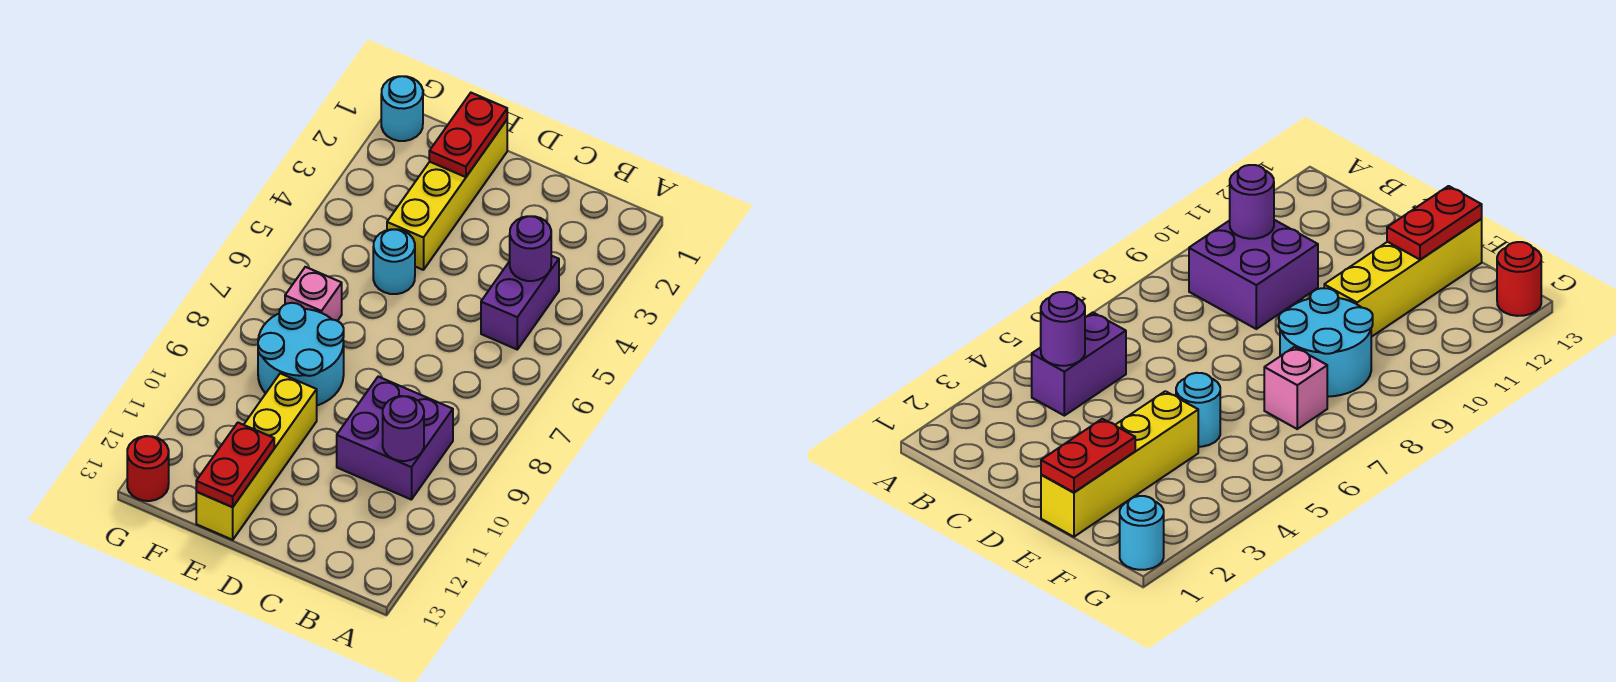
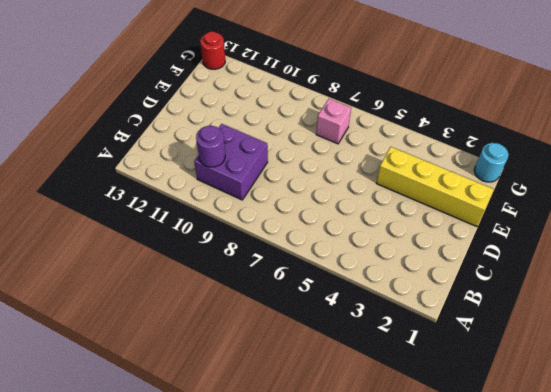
none -> purple brick B4:B5 level 1
none -> cyan round brick E5 level 1
none -> cyan round brick E8:F9 level 1

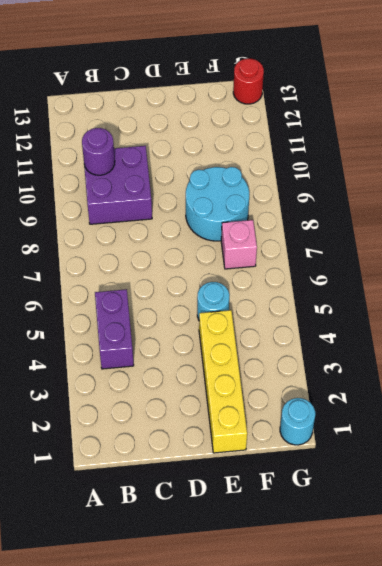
none -> yellow brick E10:E13 level 1
none -> purple round brick B4 level 2
none -> red plate E1:E2 level 2

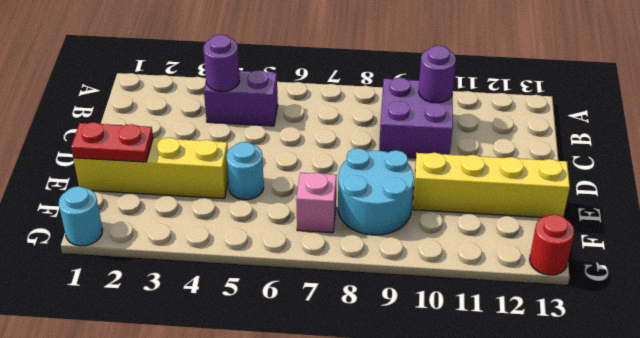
none -> red plate E12:E13 level 2

